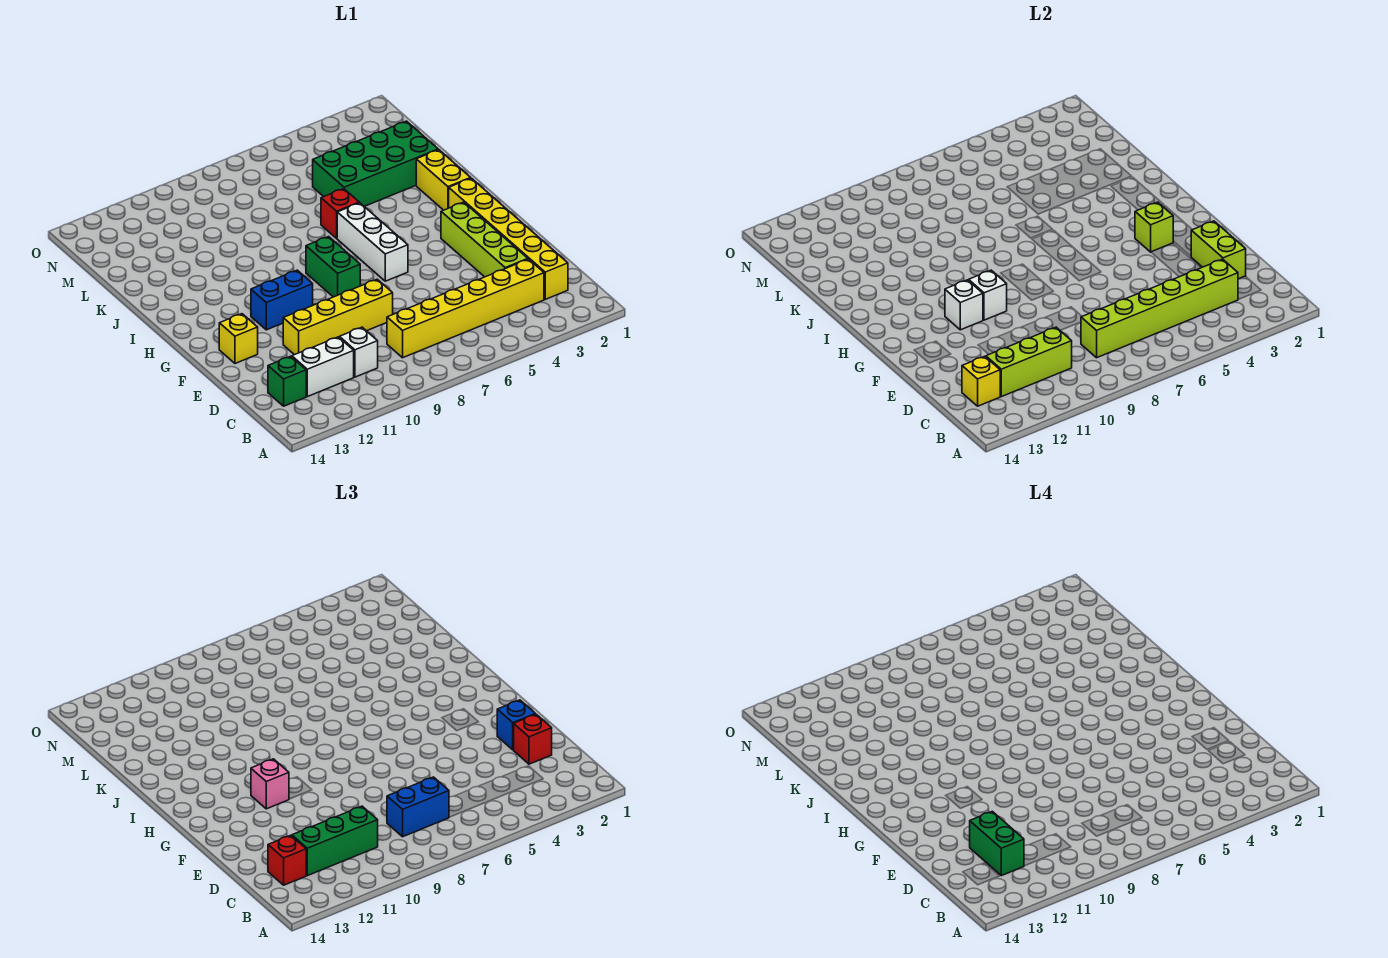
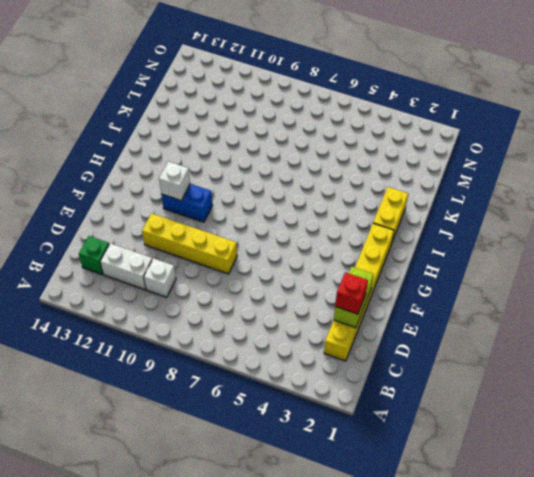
none -> yellow brick C3:C8 level 1
none -> lime brick D3:G3 level 1
none -> yellow brick F13 level 1

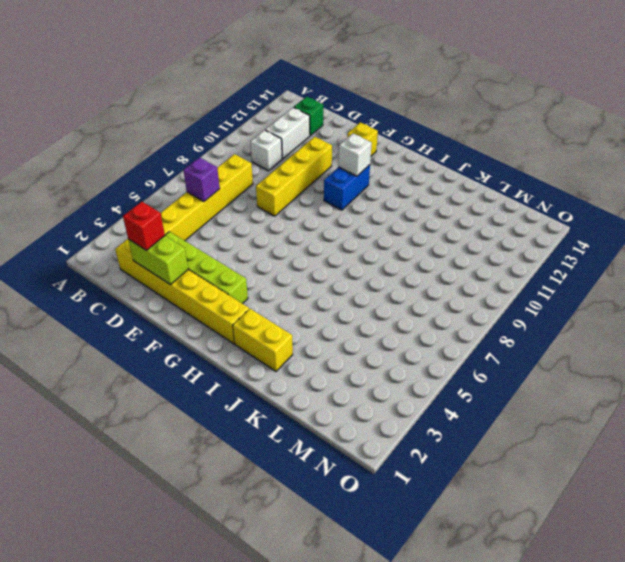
purple brick C6 level 2 -> lime brick C3:C8 level 2
none -> white brick G6:I6 level 1
none -> green brick G8:H8 level 1
none -> red brick J6 level 1

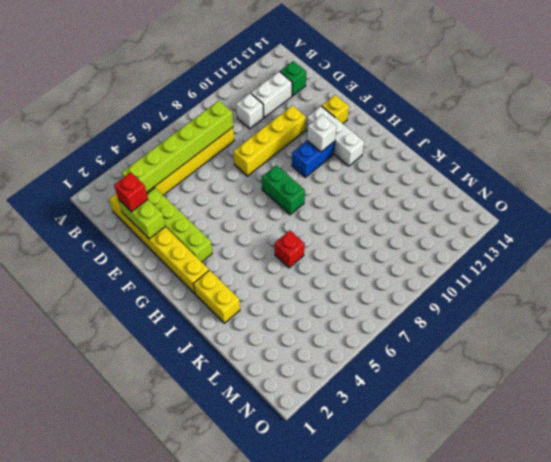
white brick F12:H12 level 1 -> white brick G6:I6 level 1
none -> green brick K2:L5 level 1
none -> lime brick C10:C12 level 2
none -> yellow brick C13 level 2

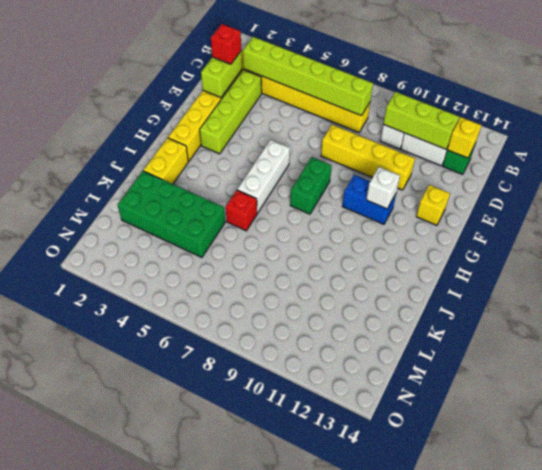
none -> lime brick G3 level 2
none -> white brick G10 level 2
none -> blue brick C7:C8 level 3

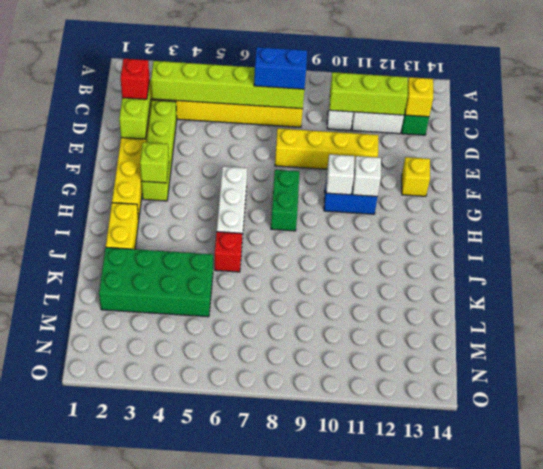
none -> green brick C10:C12 level 3
none -> red brick C13 level 3
none -> blue brick E2 level 3

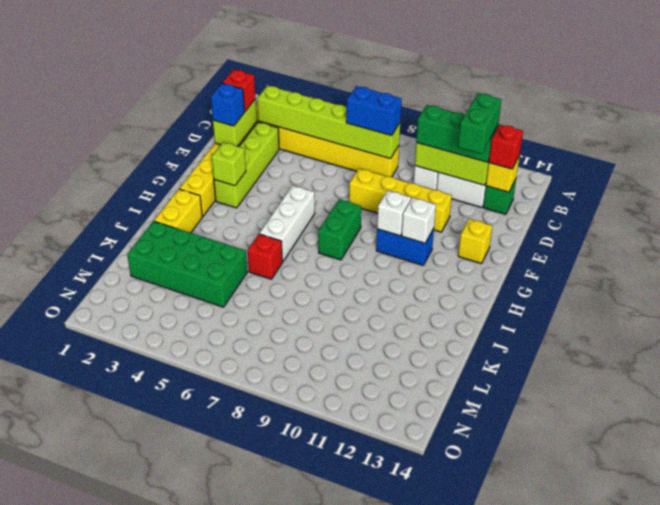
none -> pink brick G11 level 3

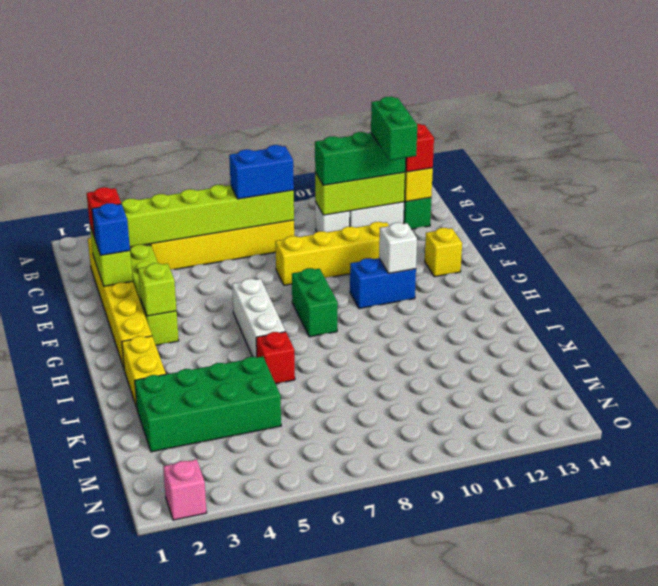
pink brick O2 level 1 -> pink brick G11 level 3
none -> white brick G10 level 2

